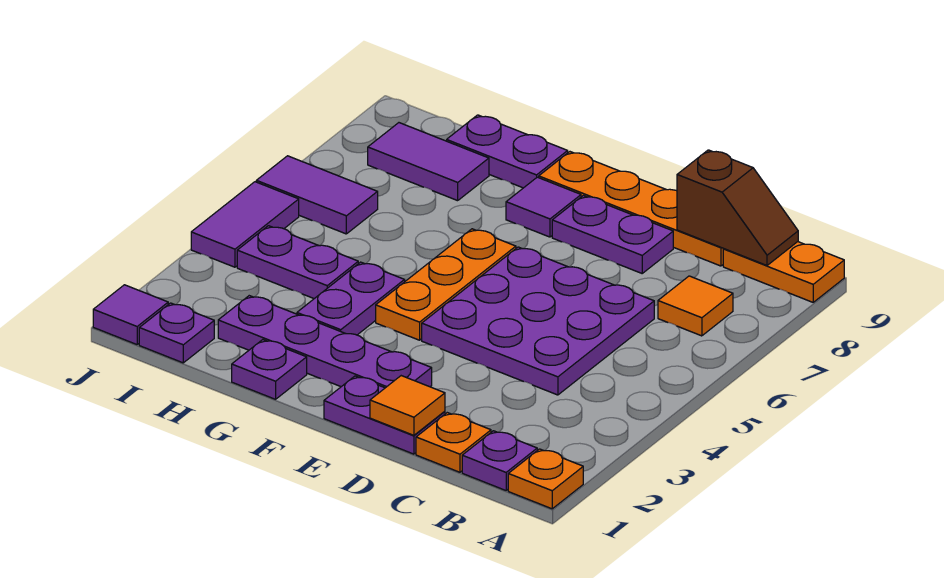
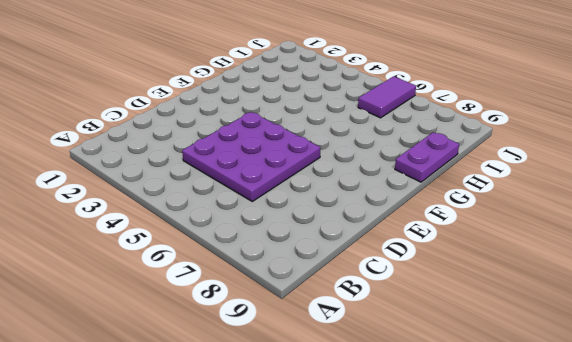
none -> orange plate A1 level 1
none -> orange plate A9:B9 level 1
none -> purple plate B1 level 1

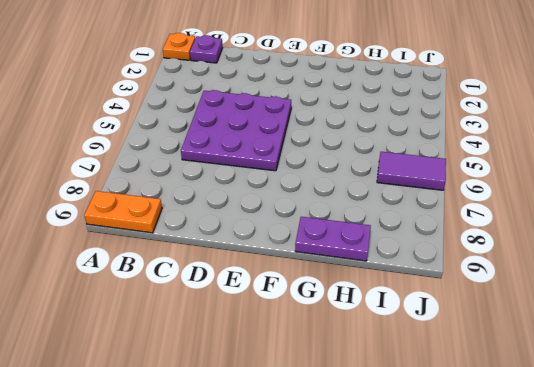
none -> orange tile B7 level 1
none -> orange plate C1 level 1
none -> orange plate C9:F9 level 1

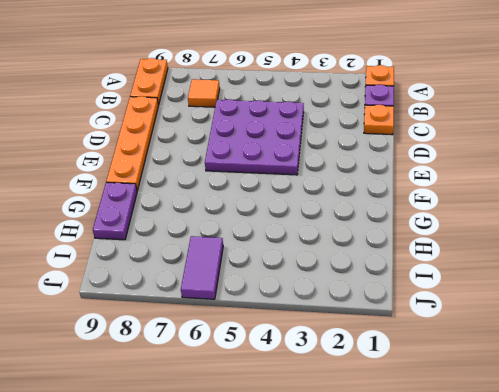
none -> purple plate D1:E1 level 1
none -> purple plate D8:E8 level 1
none -> purple plate E2:H2 level 1

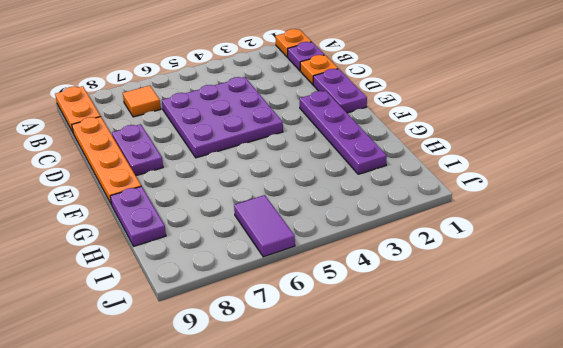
none -> orange plate F4:F6 level 1
none -> purple tile F8 level 1
none -> purple plate G1 level 1

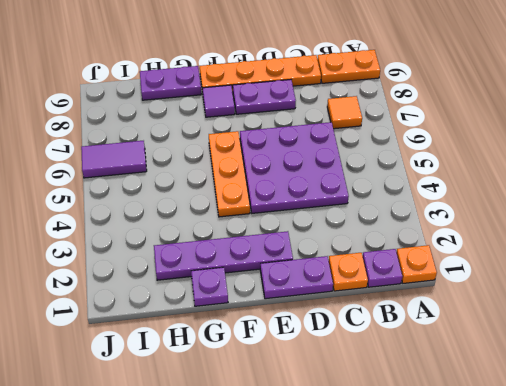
none -> purple plate G3:G4 level 1
none -> purple plate H4:I4 level 1
none -> purple tile H8:I8 level 1

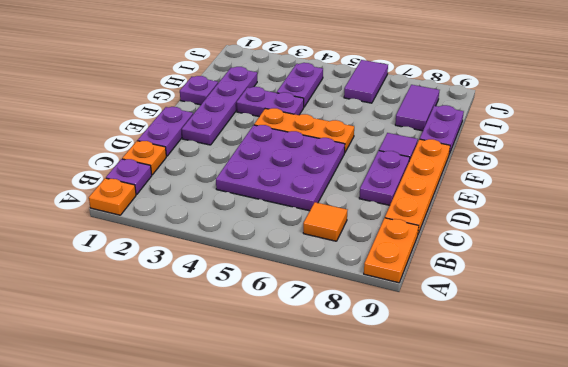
none -> purple plate I1 level 1
none -> purple tile J1 level 1
none -> purple tile J4:J5 level 1

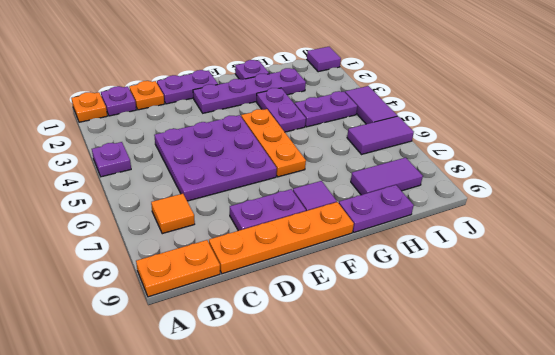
purple plate A4 level 1 -> purple plate I1 level 1
none -> brown slope B9:C9 level 2 top C
none -> orange tile D1 level 2

